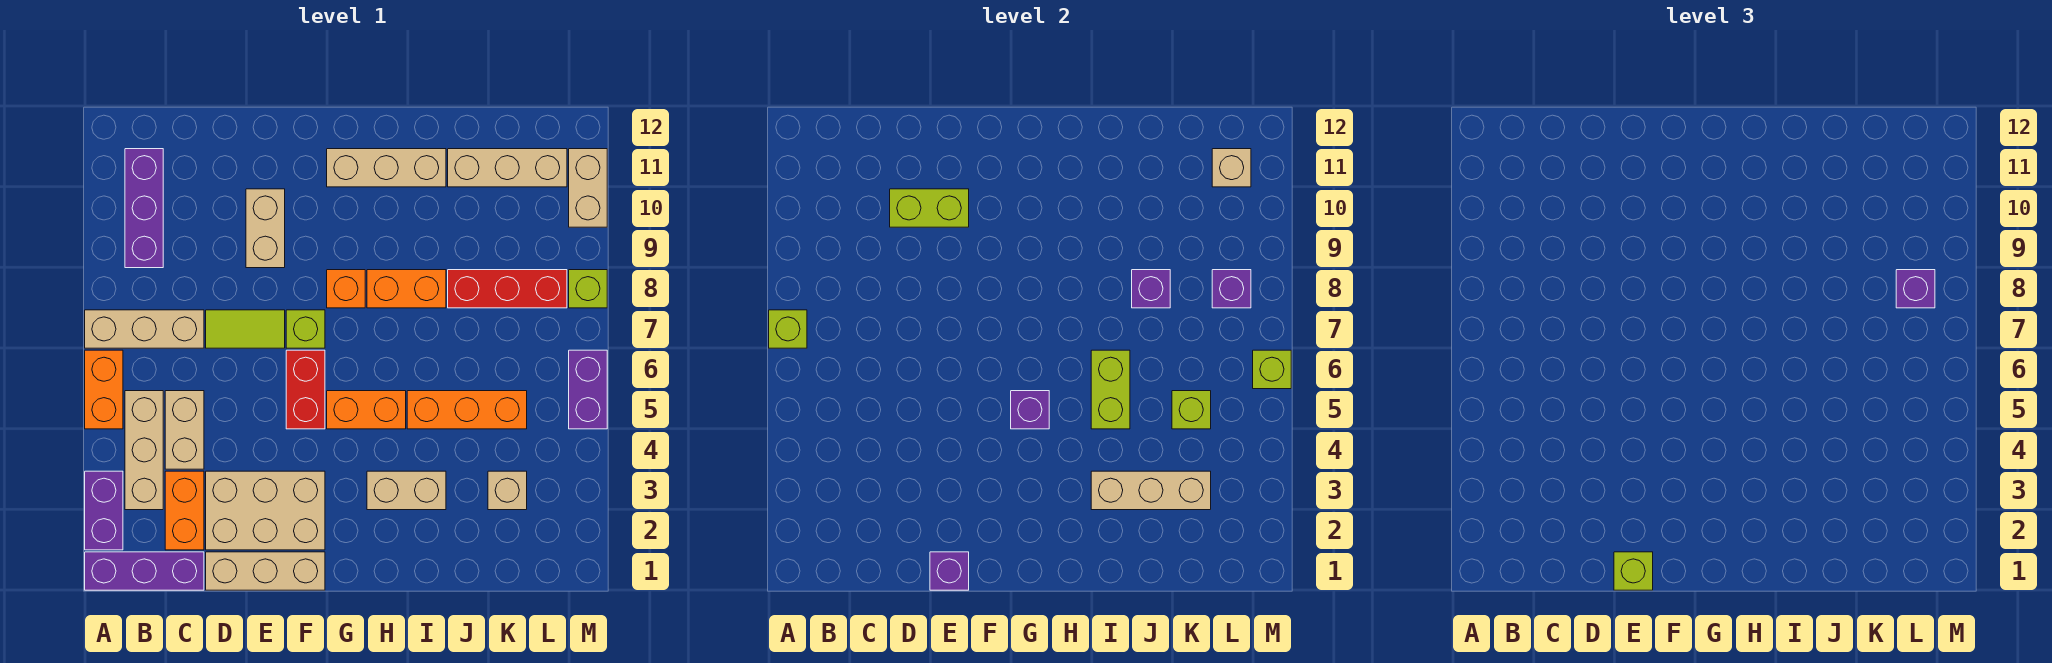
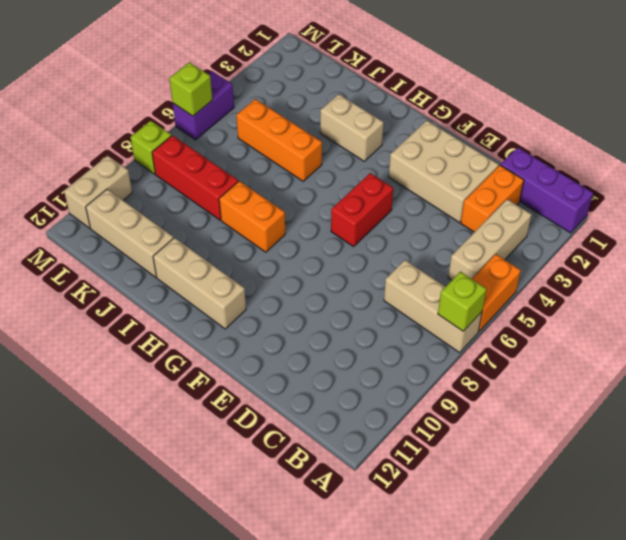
none -> purple brick A2:A3 level 1
none -> purple brick B9:B11 level 1
none -> tan brick C4:C5 level 1
none -> tan brick D1:F1 level 1

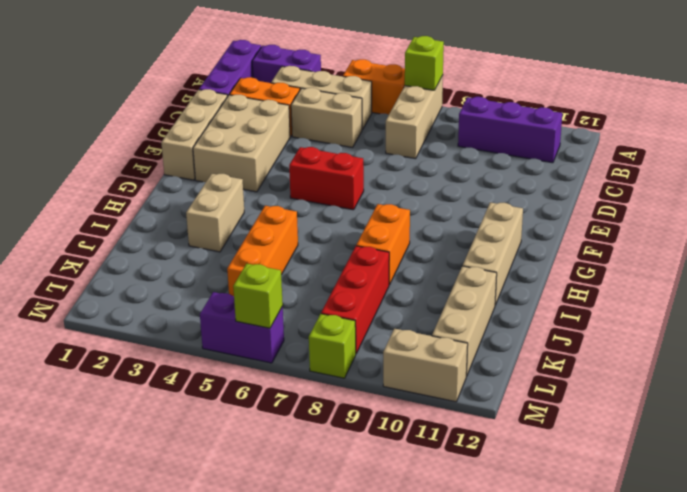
none -> lime tile D7:E7 level 1
none -> tan brick E9:E10 level 1
none -> lime brick F7 level 1
none -> orange brick G5:H5 level 1

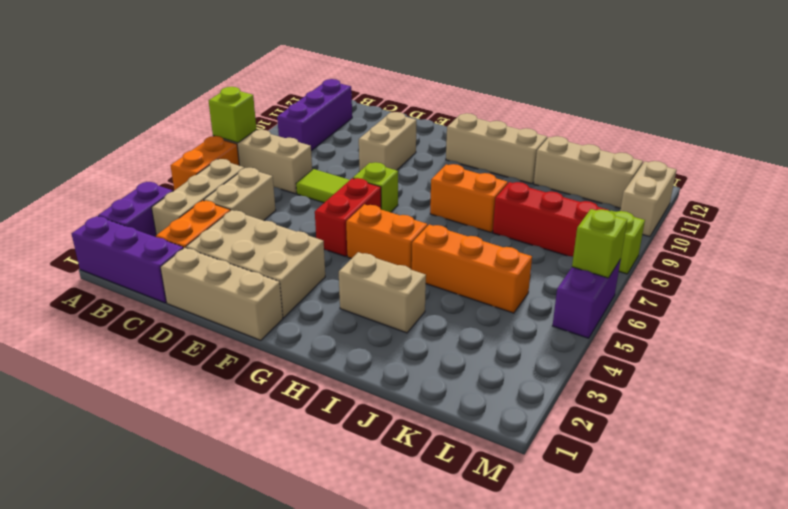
none -> orange brick G8 level 1
none -> tan brick K3 level 1
none -> lime brick D10:E10 level 2
none -> purple brick E1 level 2

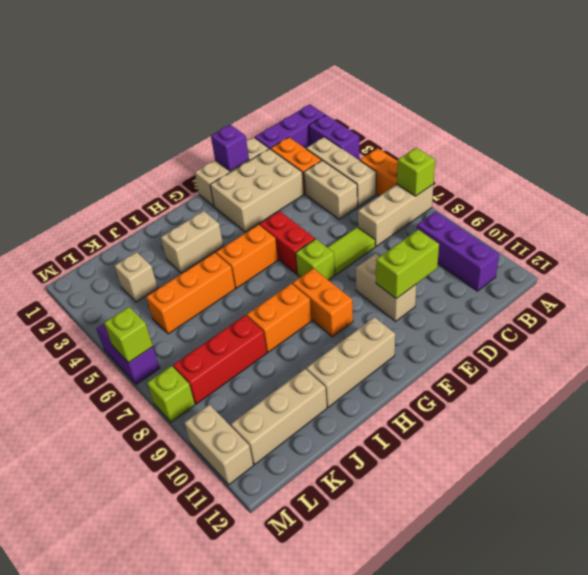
orange brick G8:G9 level 1 -> orange brick G8 level 1
none -> purple brick G5 level 2
none -> tan brick I3:K3 level 2
none -> lime brick I5:I6 level 2
none -> purple brick J8 level 2

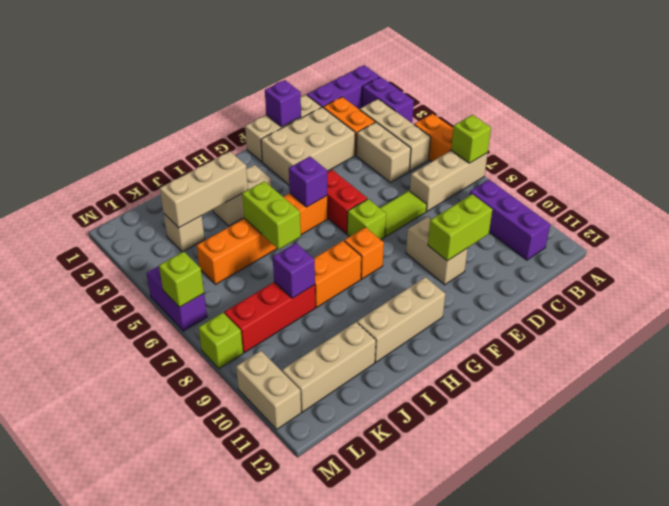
none -> lime brick K5 level 2
none -> purple brick L8 level 2
none -> tan brick L11 level 2
none -> lime brick E1 level 3

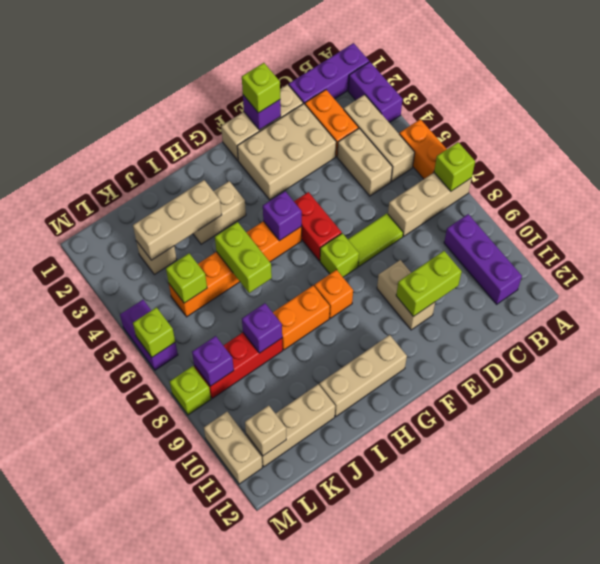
none -> purple brick L8 level 3

